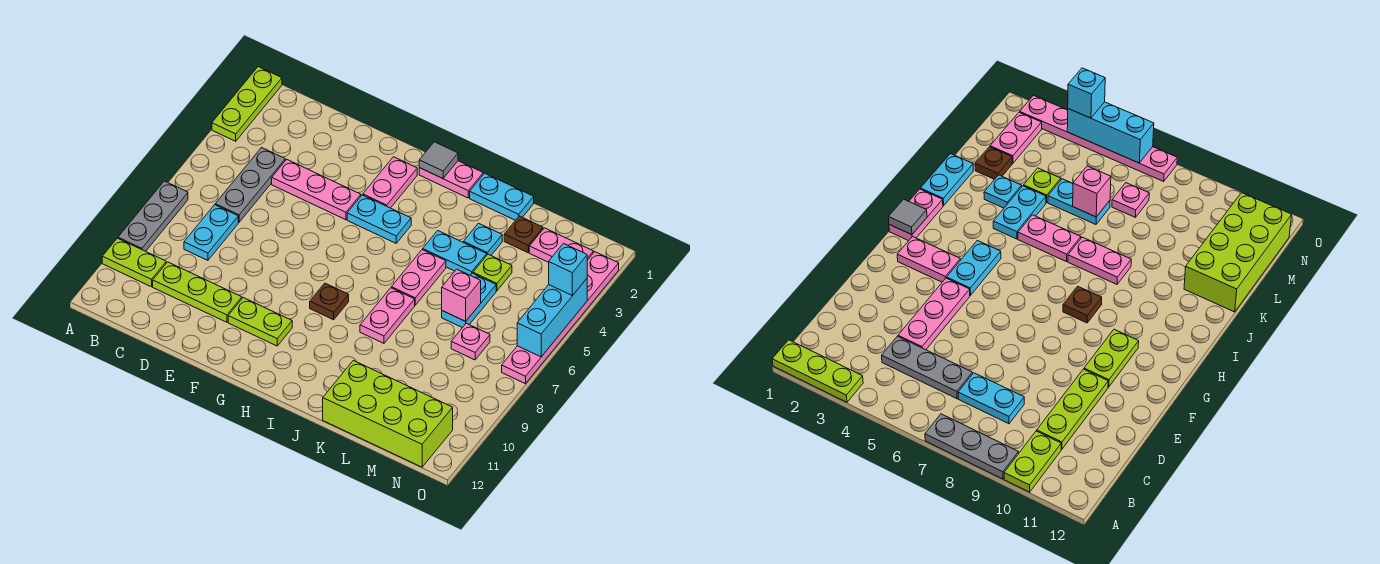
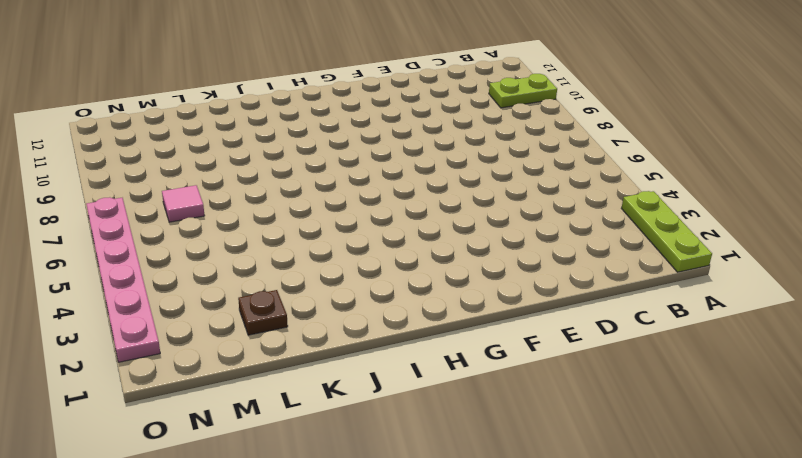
pink tile M7 level 1 -> pink plate M7 level 1
none -> grey plate A7:A9 level 1
none -> grey plate C4:C6 level 1
none -> cyan plate C7:C8 level 1

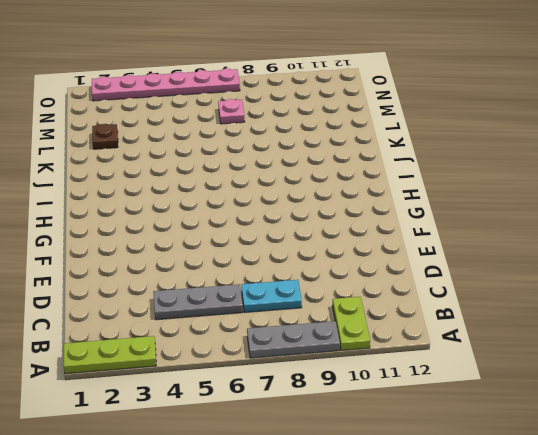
none -> lime plate C10:E10 level 1
none -> pink plate D4:F4 level 1
none -> lime plate F10:G10 level 1

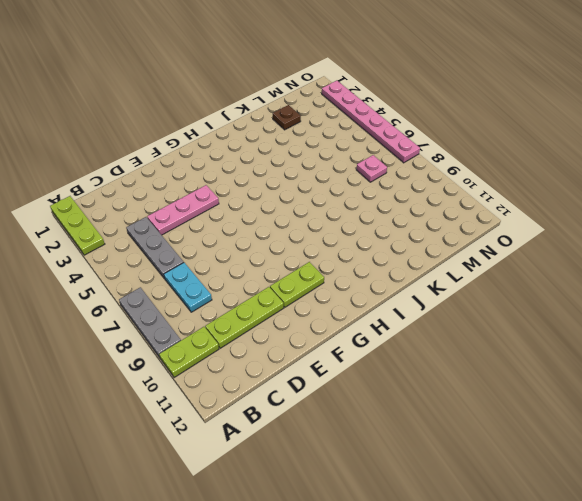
none -> pink plate G2:G3 level 1
none -> cyan plate G4:H4 level 1
none -> pink plate H1:I1 level 1

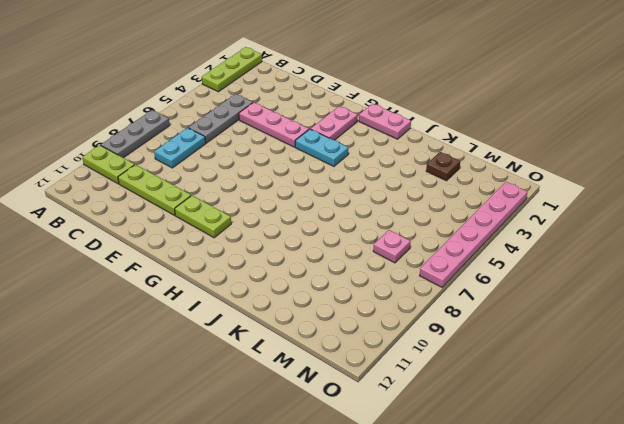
none -> brown plate H8 level 1
none -> cyan plate J1:K1 level 1
none -> cyan plate J4:K4 level 1

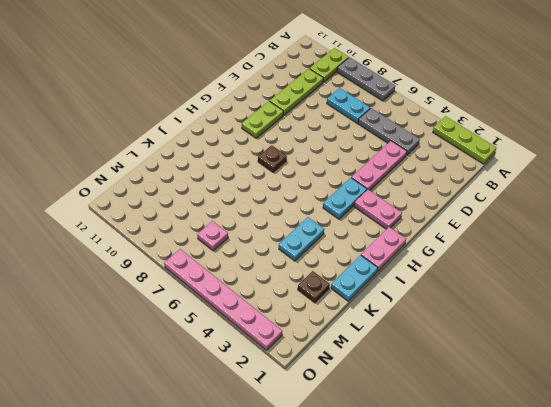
none -> pink plate J5:J6 level 1
none -> pink plate J7:J8 level 1
none -> cyan plate K3 level 1

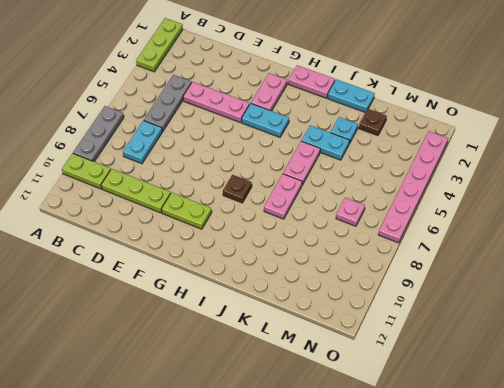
none -> lime brick K11:N12 level 1
none -> lime plate L4 level 1
none -> cyan plate L5:L6 level 1

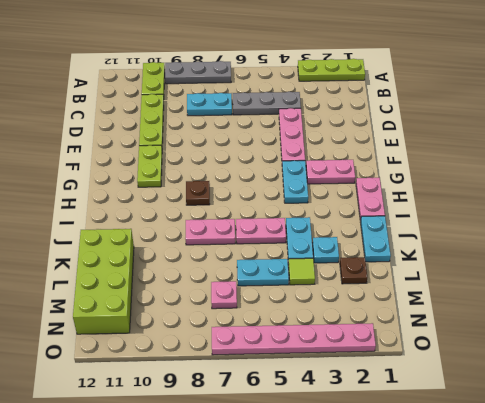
lime tile L4 level 1 -> lime plate L4 level 1
none -> pink plate M2:N2 level 1
none -> grey tile H1 level 2
none -> pink brick L6 level 2

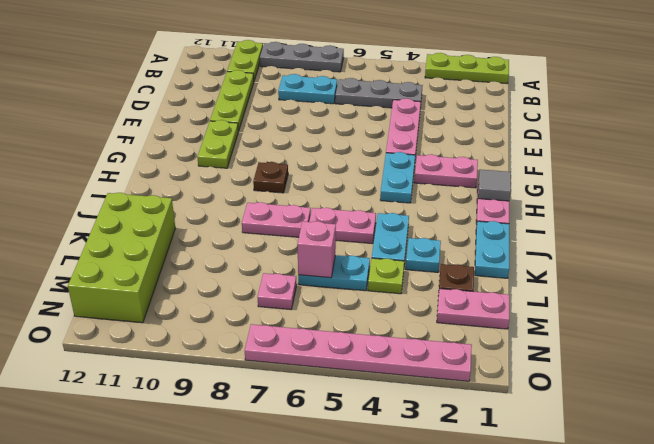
pink plate M1:M2 level 1 -> pink plate M2:N2 level 1
none -> cyan brick O4:O6 level 2
none -> cyan brick O4 level 3

